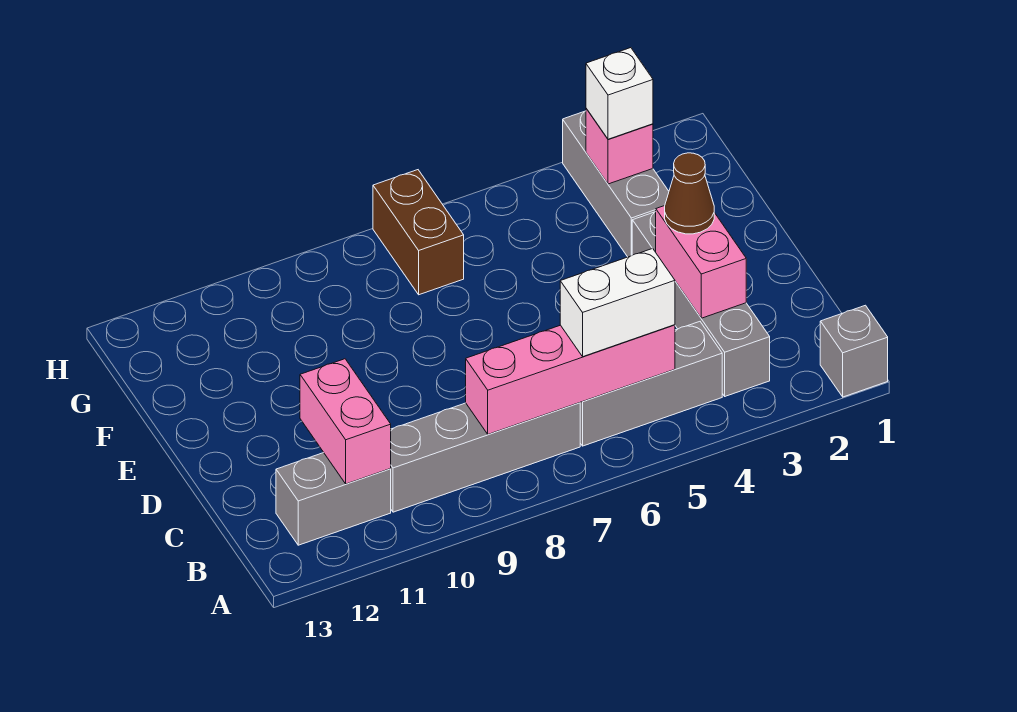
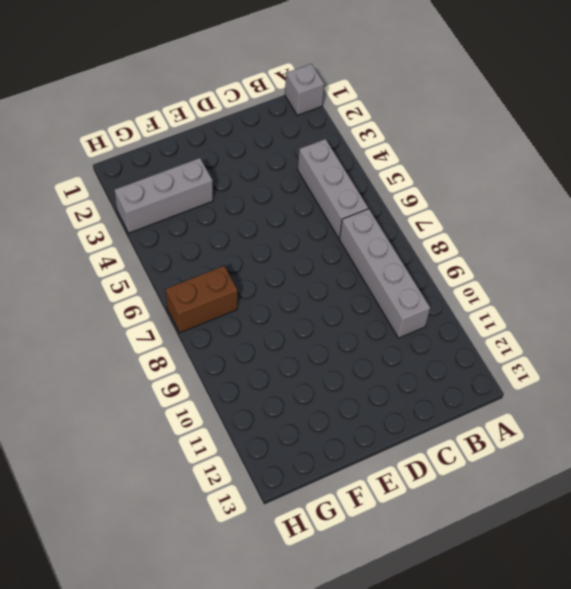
none -> grey brick B3:E3 level 1
none -> grey brick B11:B12 level 1
none -> pink brick B5:B8 level 2

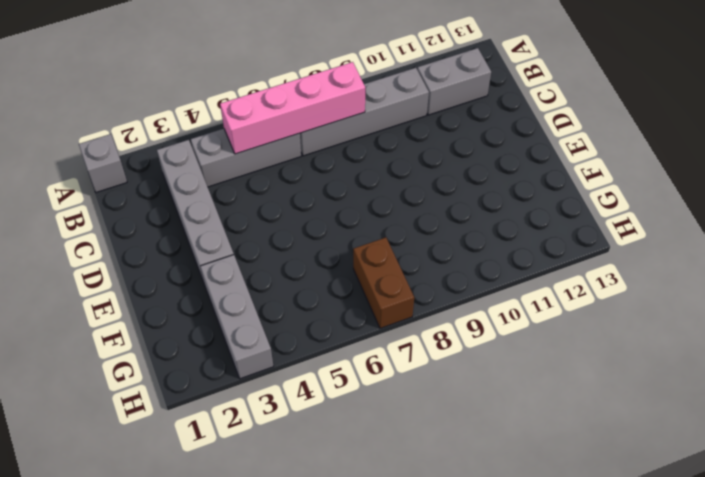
none -> pink brick B11:C11 level 2
none -> pink brick C3:D3 level 2
none -> pink brick G3 level 2

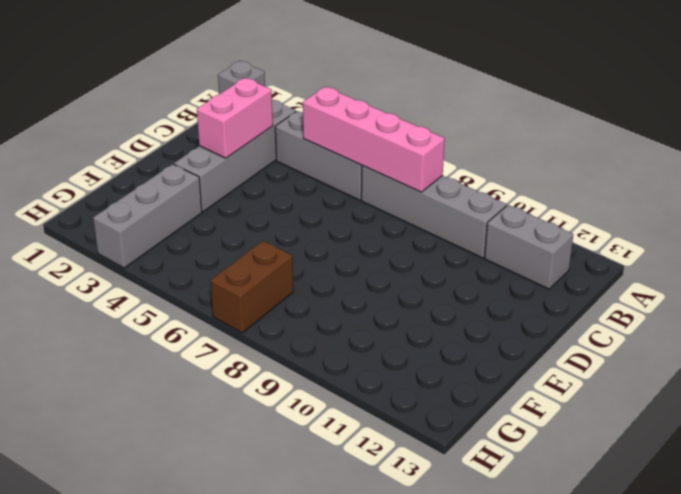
none -> pink brick B11:C11 level 2
none -> pink brick G3 level 2
none -> white brick B5:B6 level 3

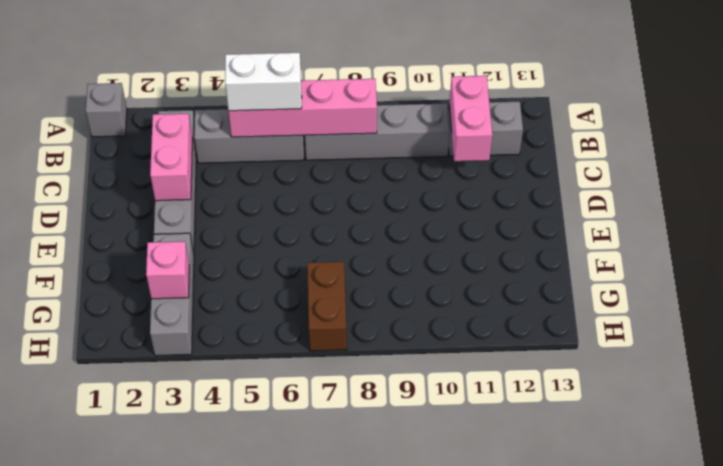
none -> brown cone D3 level 3
none -> white brick G3 level 3

